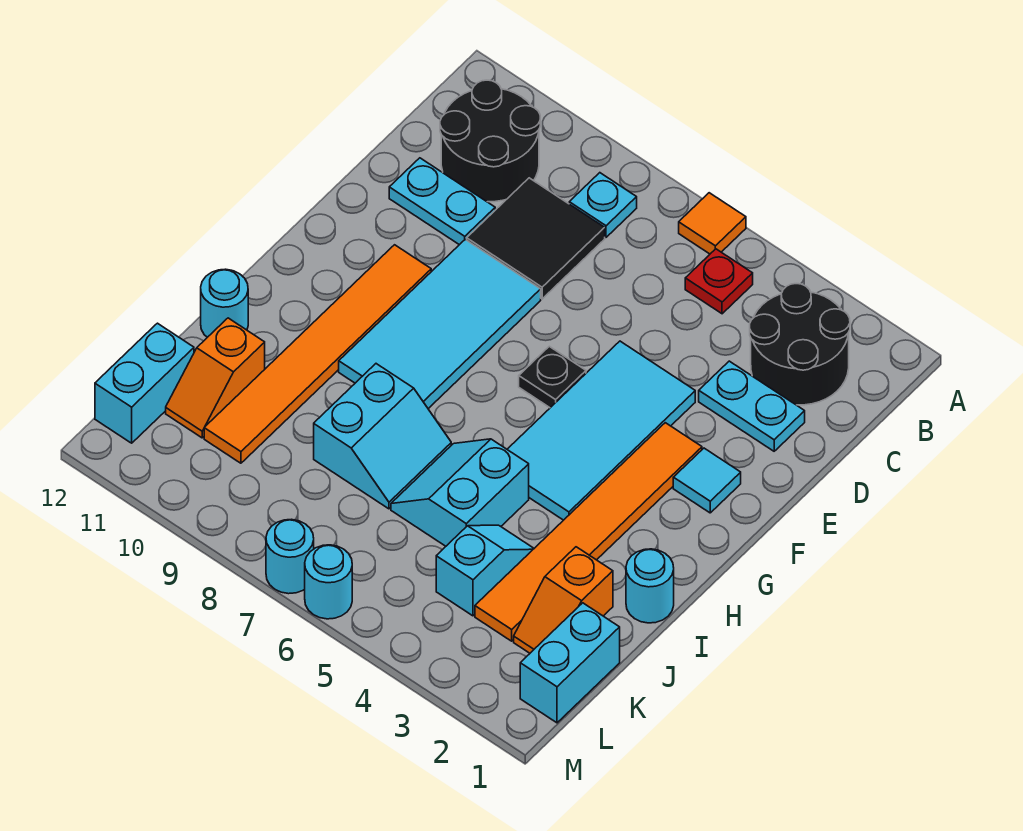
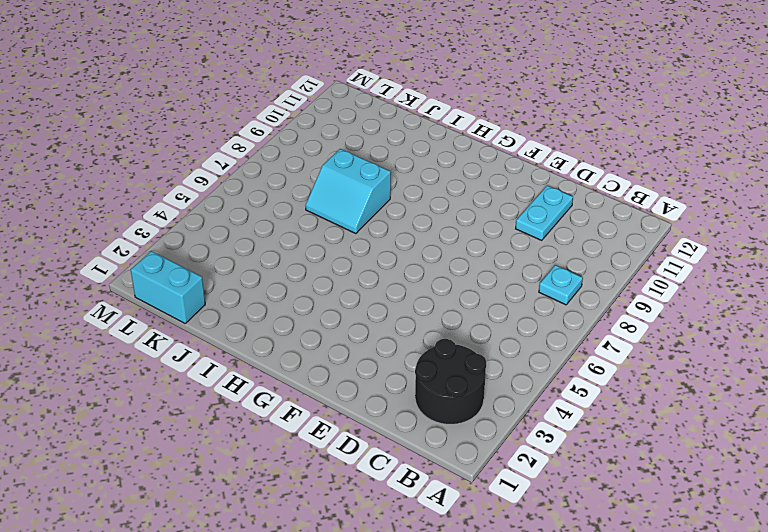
none -> orange tile A6 level 1
none -> red plate B5 level 1
none -> black round brick B10:C11 level 1

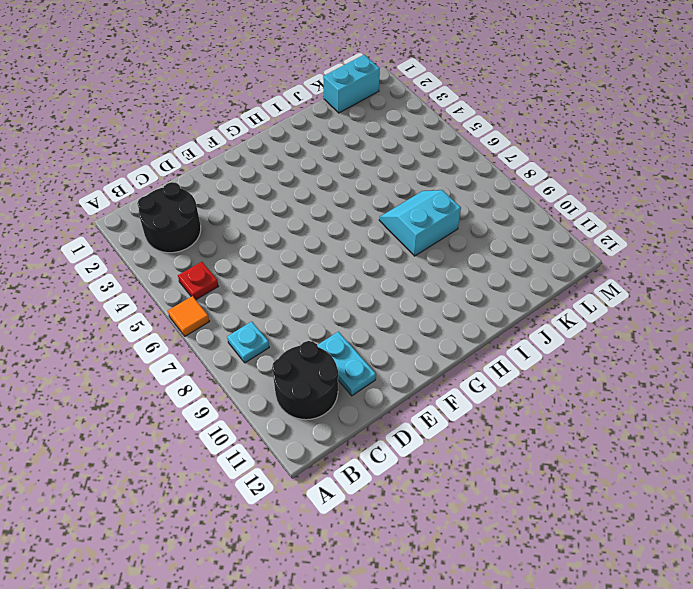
none -> black tile C8:D9 level 1
none -> cyan plate D2:D3 level 1
none -> cyan tile E4:H5 level 1

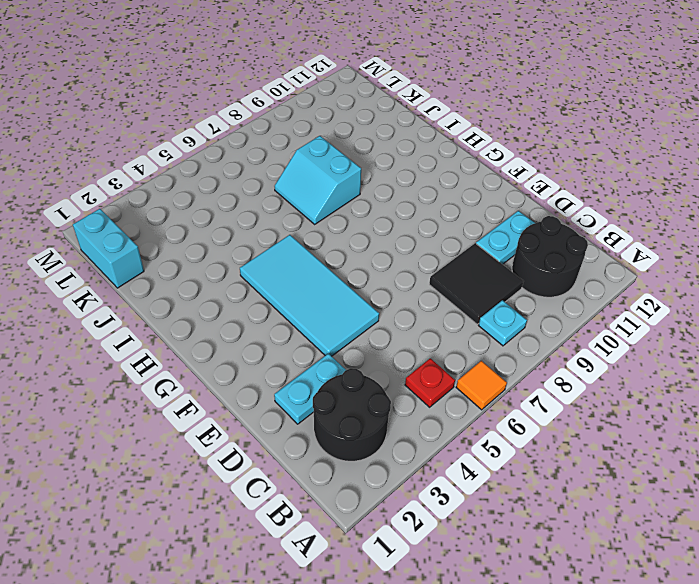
none -> cyan tile E8:H9 level 1
none -> cyan tile F2 level 1
none -> orange tile F3:K3 level 1

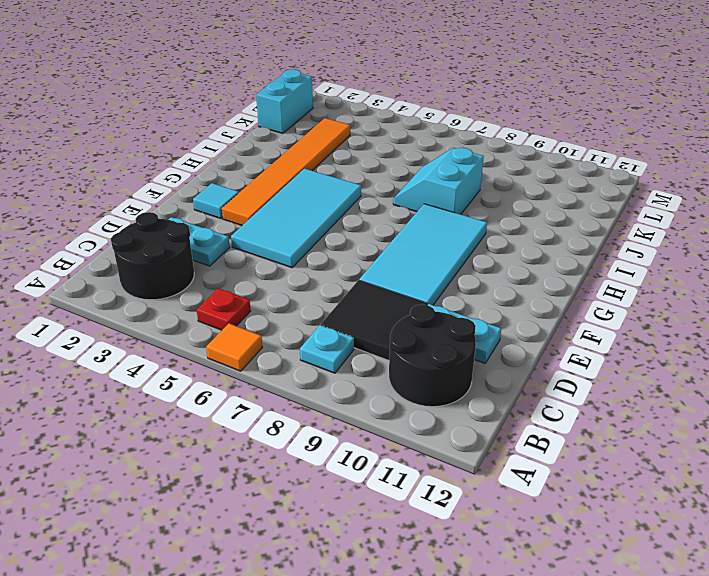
none -> black plate F6 level 1
none -> orange tile F10:K10 level 1
none -> cyan round brick I1 level 1

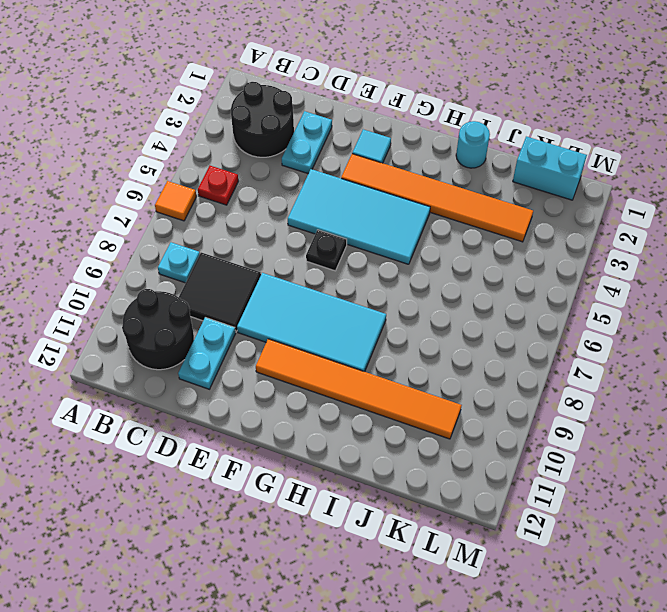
none -> cyan slope I5:J6 level 1 top 5
none -> cyan slope I7:J8 level 1 top 8
none -> cyan round brick I12 level 1

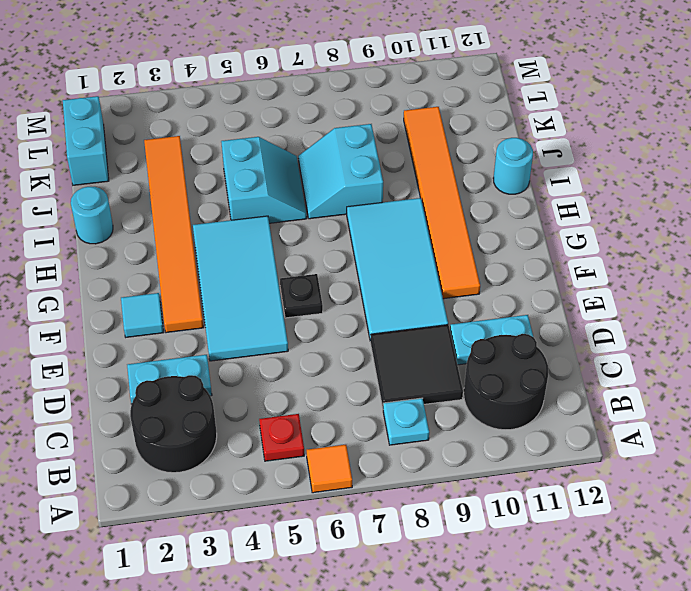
none -> orange slope J2:K2 level 1 top J
none -> cyan slope J4:K4 level 1 top K
none -> orange slope J11:K11 level 1 top J

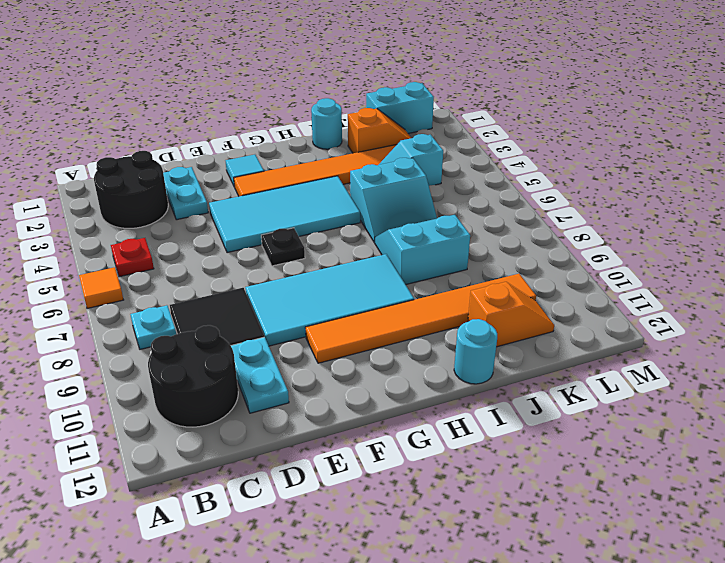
none -> cyan brick K12:L12 level 1
none -> cyan round brick M6 level 1
none -> cyan round brick M7 level 1

